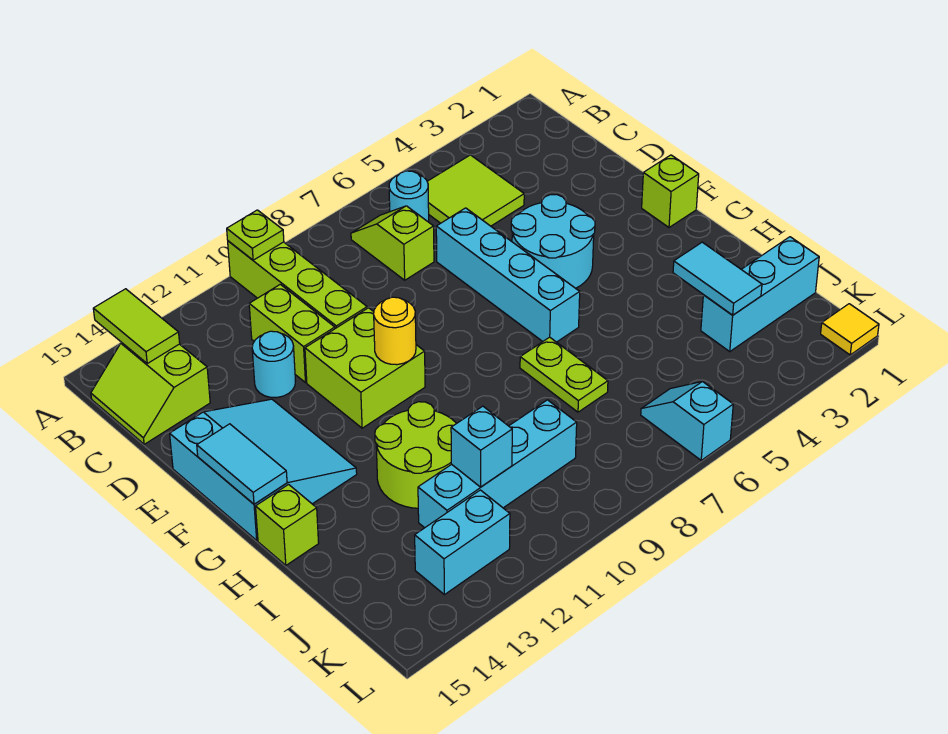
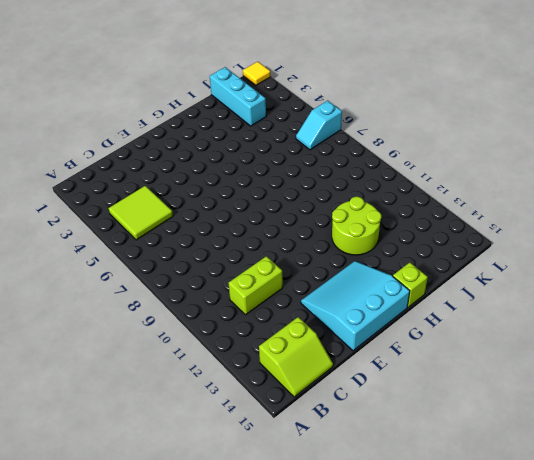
none -> lime brick A10:D10 level 1
none -> cyan round brick B6 level 1
none -> lime slope B7:C7 level 1 top C

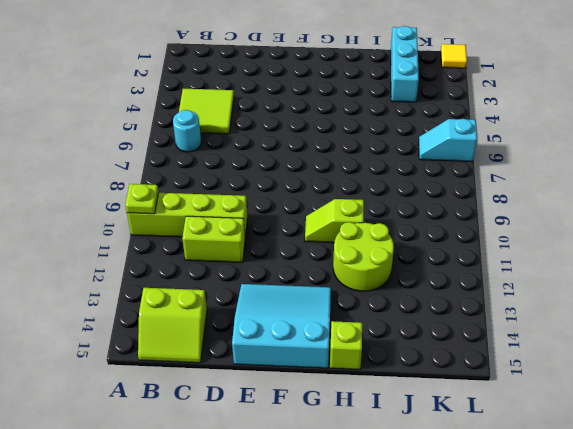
lime slope G10:H10 level 1 top H -> lime slope B7:C7 level 1 top C
none -> cyan brick D6:G6 level 1
none -> cyan round brick D12 level 1
none -> cyan round brick E4:F5 level 1

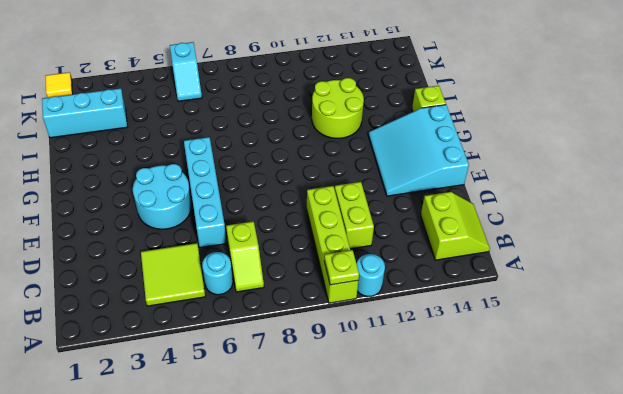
cyan round brick A11 level 1 -> cyan round brick D12 level 1
none -> lime brick E10:F11 level 1
none -> lime brick F1 level 1
none -> lime plate H7:I7 level 1

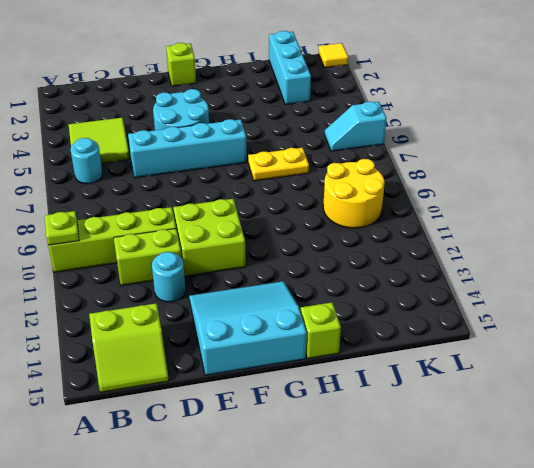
yellow plate H7:I7 level 1 -> lime plate H7:I7 level 1
yellow round brick J9:K10 level 1 -> cyan brick J9:J12 level 1
none -> lime slope B7:C7 level 1 top C
none -> lime round brick H11:I12 level 1
none -> cyan brick K12:K13 level 1

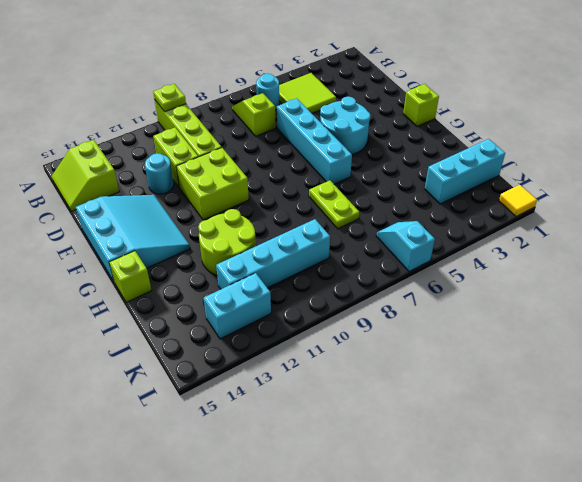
none -> lime tile A14:B14 level 2
none -> yellow round brick F10 level 2
none -> cyan tile F15:G15 level 2

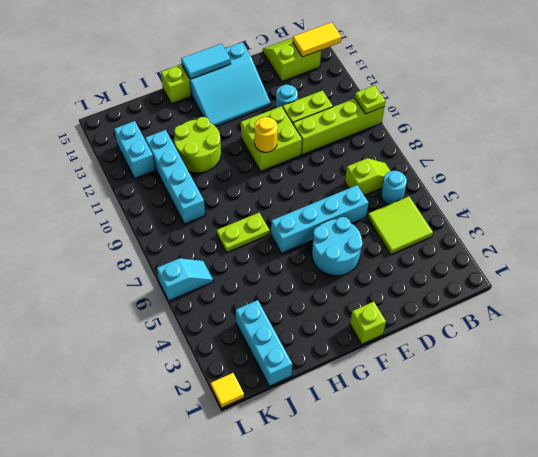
yellow tile A14:B14 level 2 -> lime tile A14:B14 level 2
none -> cyan tile I3:J3 level 2
none -> cyan brick J11 level 2

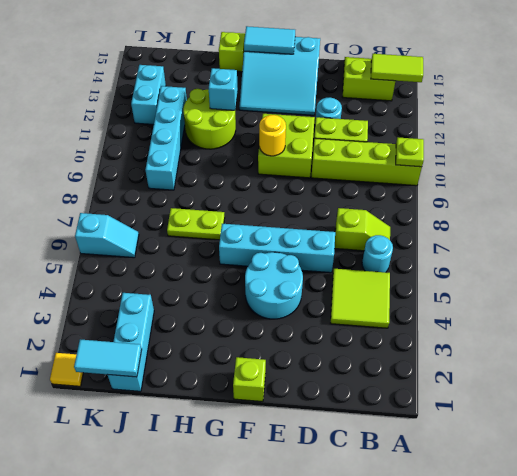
cyan brick H12 level 2 -> cyan brick J11 level 2
cyan tile J1:K1 level 2 -> cyan tile I3:J3 level 2

